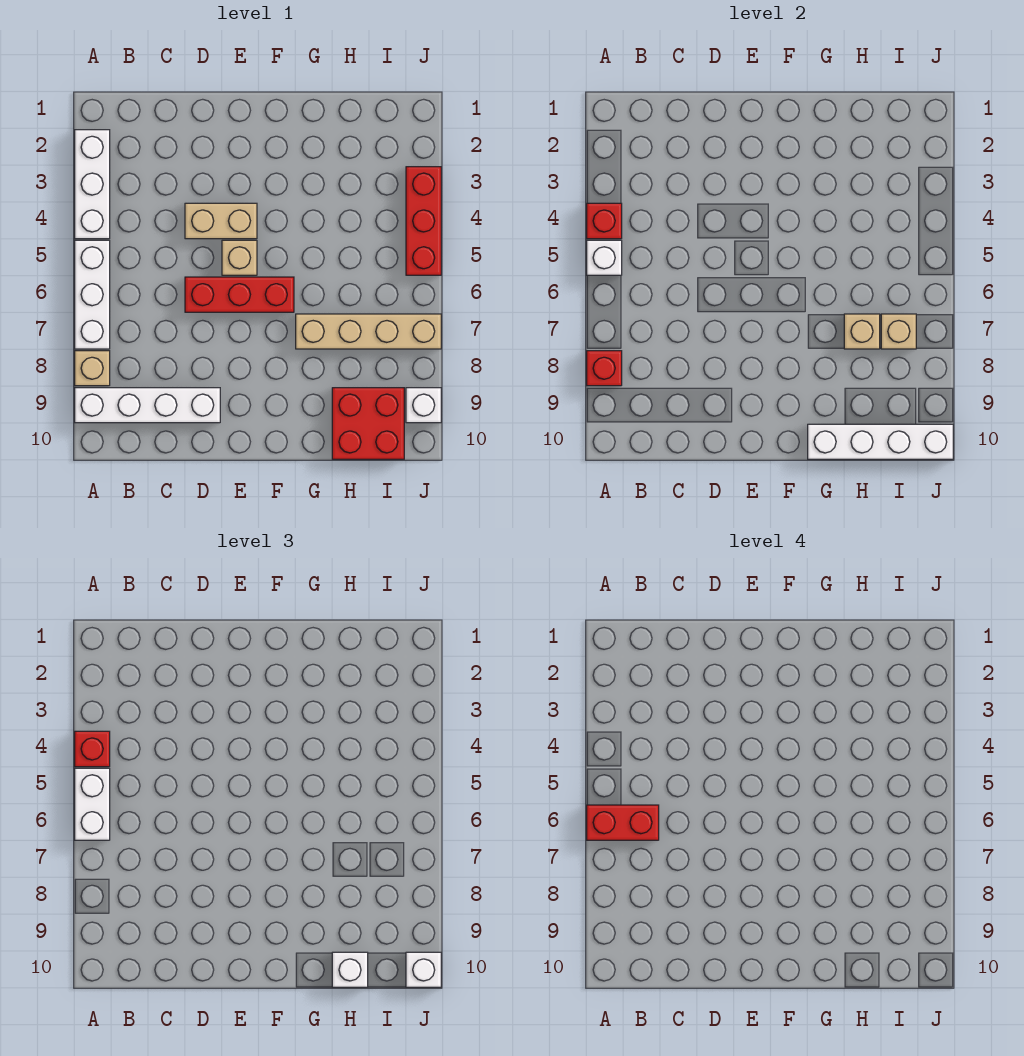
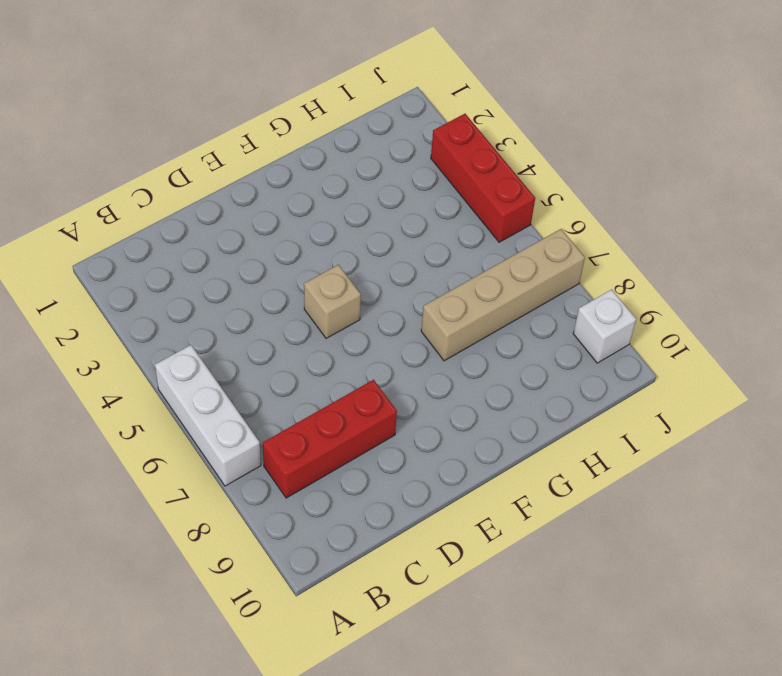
red brick B8:D8 level 1 -> red brick D6:F6 level 1
none -> white brick A2:A4 level 1
none -> tan brick A8 level 1
none -> white brick A9:D9 level 1

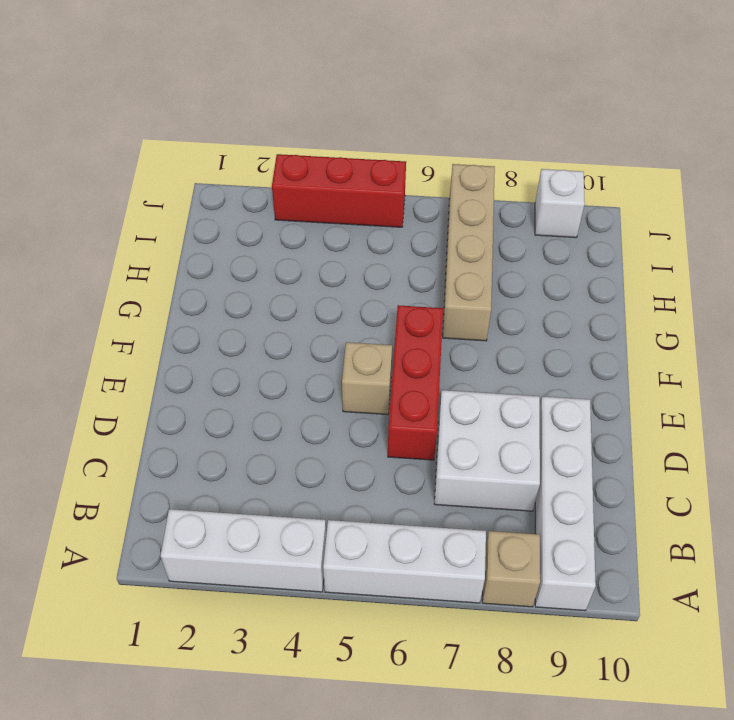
white brick C7:D8 level 1 -> none
none -> tan brick D4:E4 level 1
none -> red brick H9:I10 level 1
none -> red brick A4 level 2

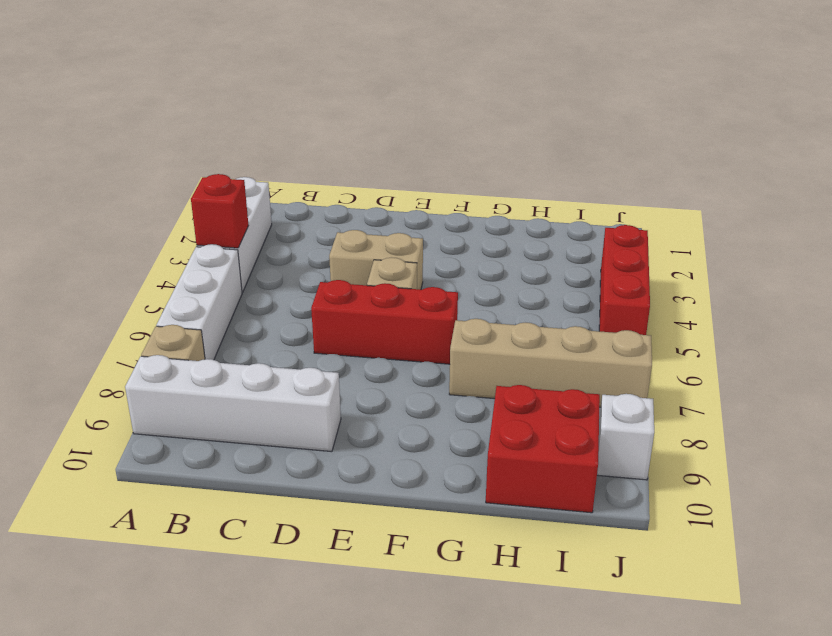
none -> white brick A5 level 2
none -> red brick A8 level 2
none -> white brick G10:J10 level 2

